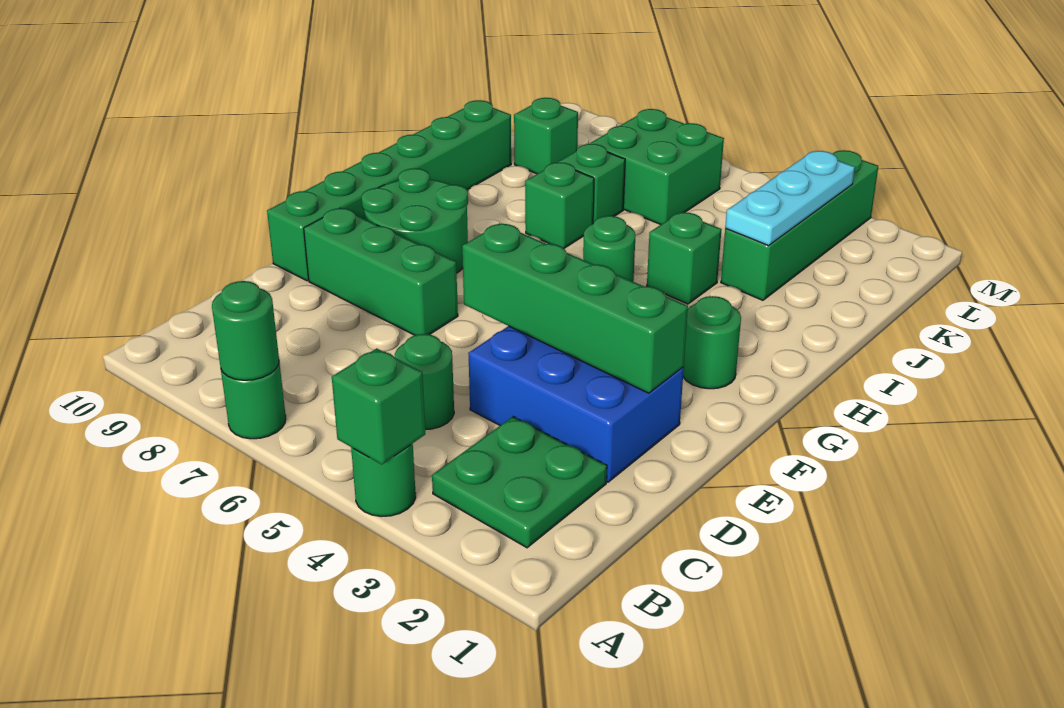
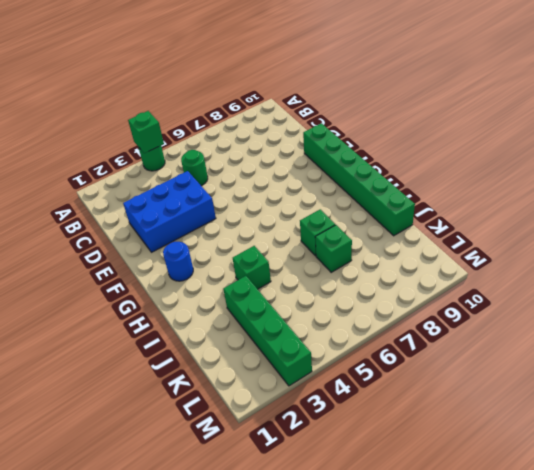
blue round brick G2 level 1 -> green round brick G2 level 1
none -> green round brick A7 level 1
none -> green plate B2:C3 level 1
none -> green brick E7:E9 level 1

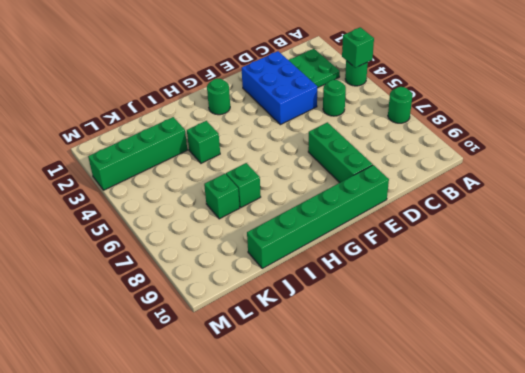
none -> green round brick F8:G9 level 1
none -> green round brick H5 level 1
none -> green brick K6:L7 level 1

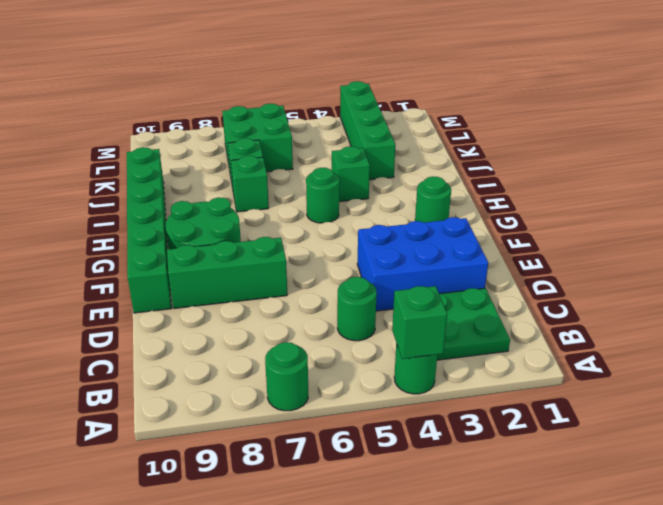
none -> green brick K9 level 1
none -> green round brick A7 level 2
none -> green brick E2:E5 level 2

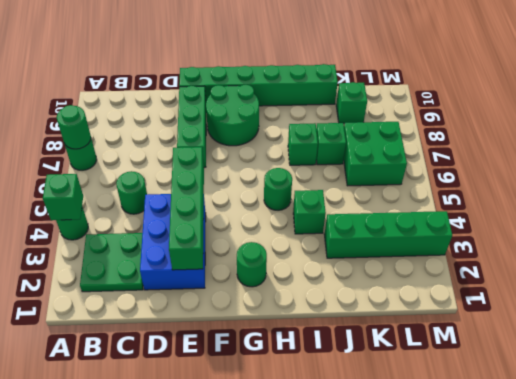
none -> cyan plate J3:L3 level 2

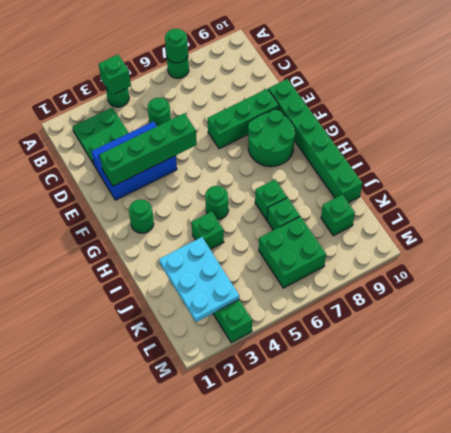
cyan plate J2:L3 level 2 -> cyan plate J3:L3 level 2

